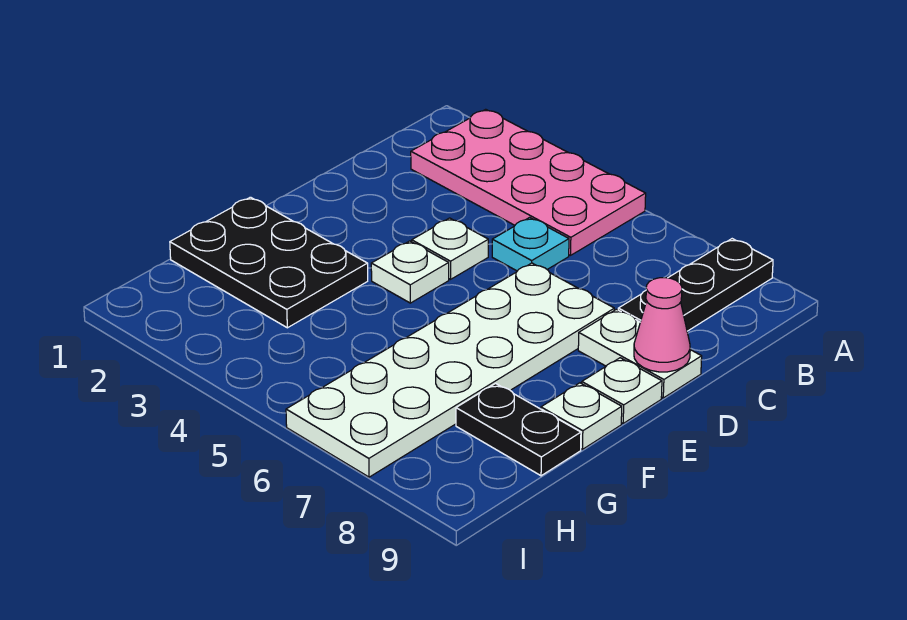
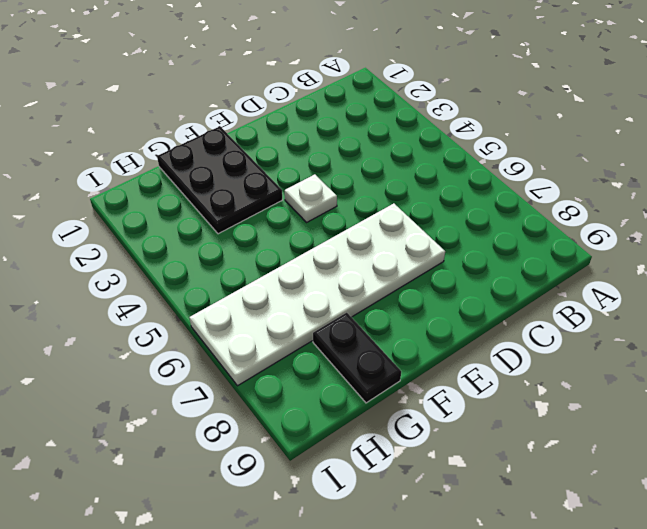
none -> pink plate A2:B5 level 1
none -> black plate A8:C8 level 1
none -> cyan plate C5 level 1

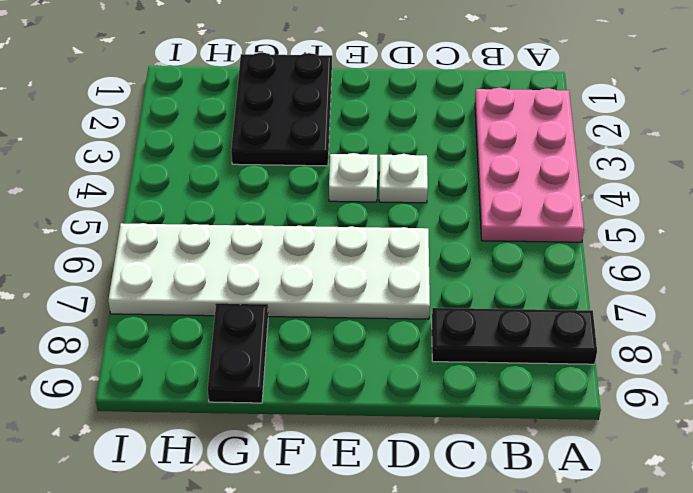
none -> cyan plate C5 level 1
none -> white plate D8:D9 level 1
none -> white plate E9 level 1

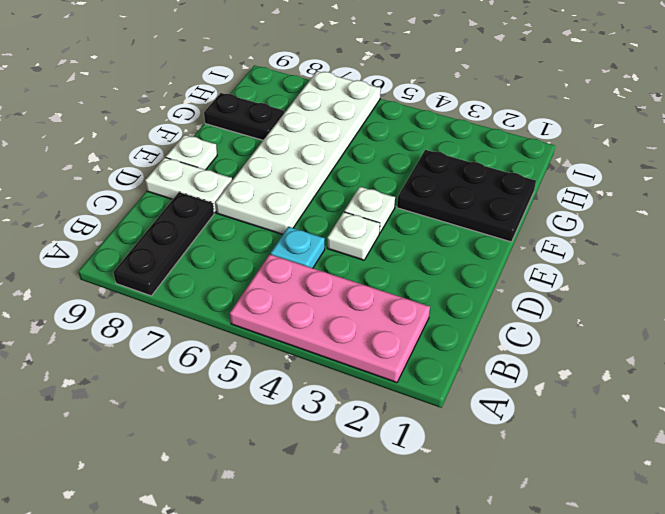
none -> white plate F9 level 1
none -> pink cone D9 level 2

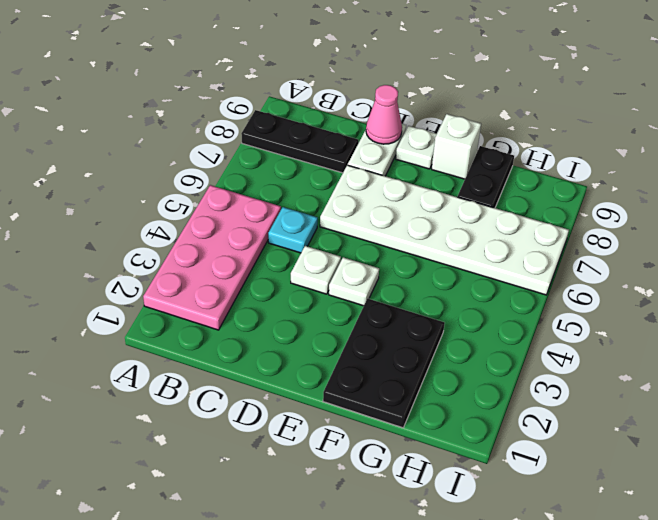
white brick F9 level 1 -> white plate F9 level 1

